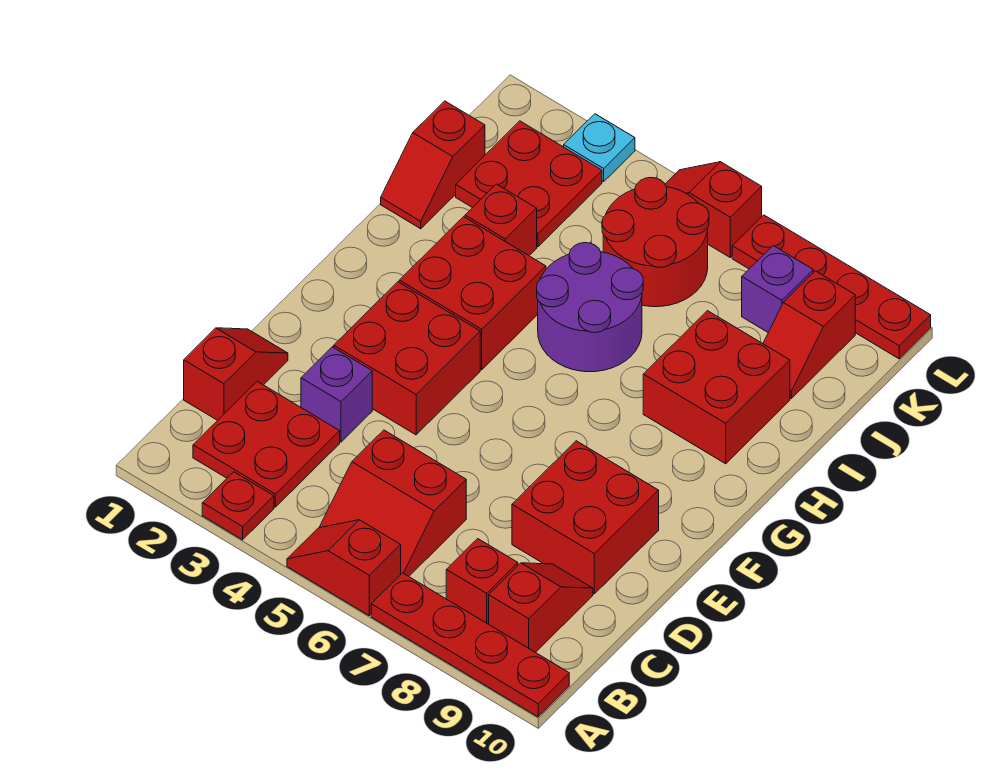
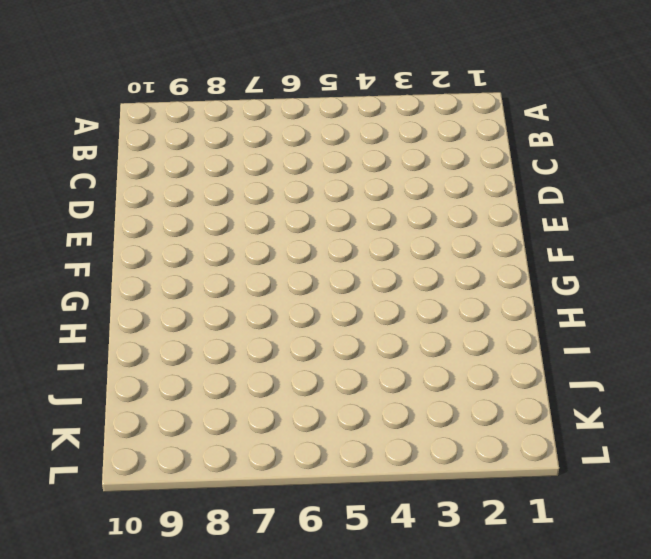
none -> red plate A3 level 1
none -> red slope A5:A6 level 1 top 6
none -> red plate A7:A10 level 1

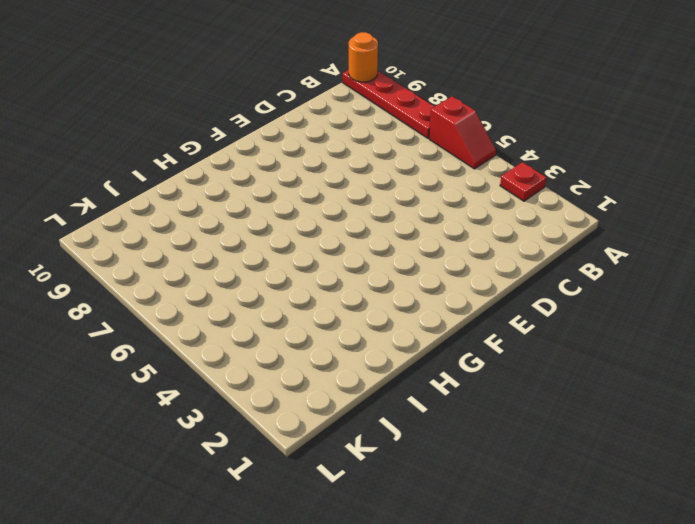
orange round brick A10 level 2 -> none
none -> red plate B2:C3 level 1
none -> red slope B5:C6 level 1 top C
none -> red brick B8 level 1

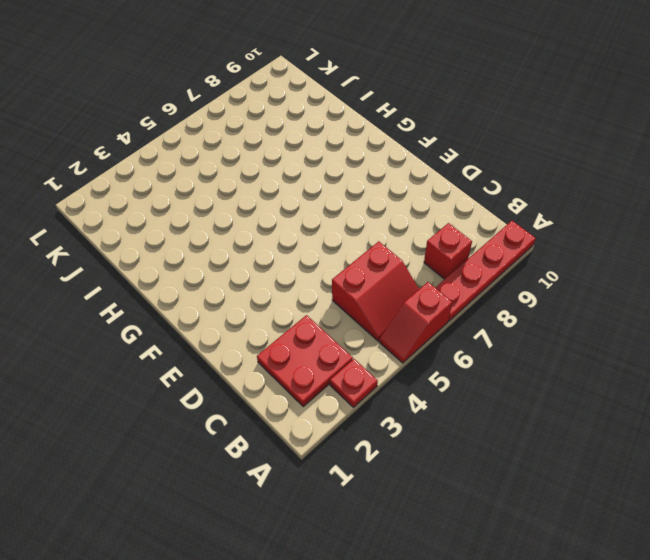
none -> red slope B9:C9 level 1 top B
none -> red slope C1:D1 level 1 top C
none -> purple brick D3 level 1

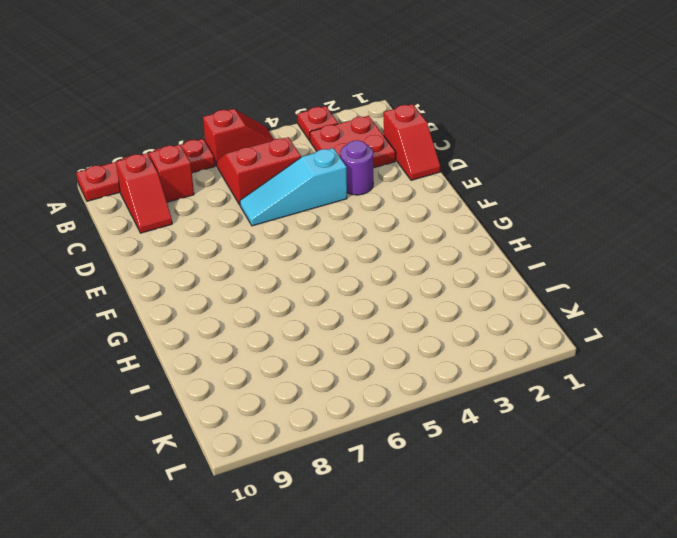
purple round brick D3 level 1 -> purple brick D3 level 1
cyan slope D4:D6 level 1 top 4 -> none
none -> red brick D8:E9 level 1
none -> red brick E3:F4 level 1
none -> red brick G3:H4 level 1

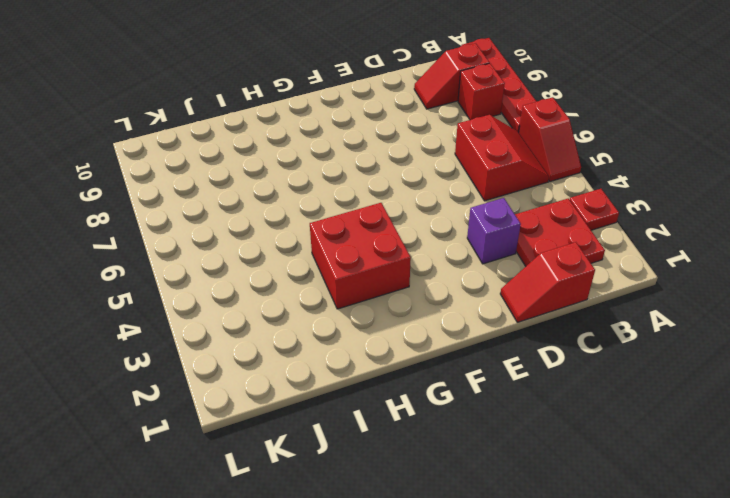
none -> red brick D8:E9 level 1
none -> red brick E3:F4 level 1
none -> purple round brick H5:I6 level 1

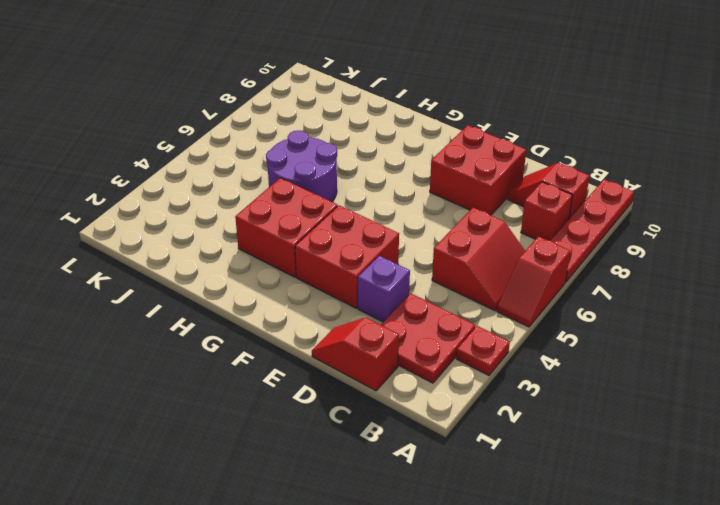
none -> red brick H8:I9 level 1
none -> red slope I1:J1 level 1 top J
none -> red brick I3 level 1

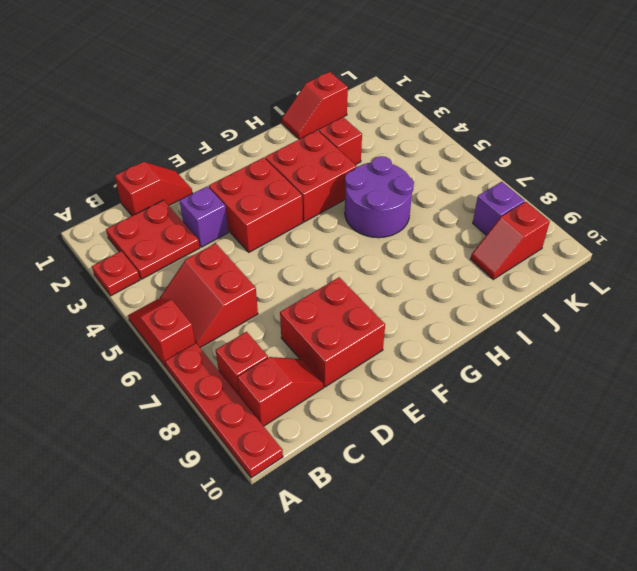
none -> red brick H8:I9 level 1
none -> red plate J2:K3 level 1
none -> red round brick J5:K6 level 1

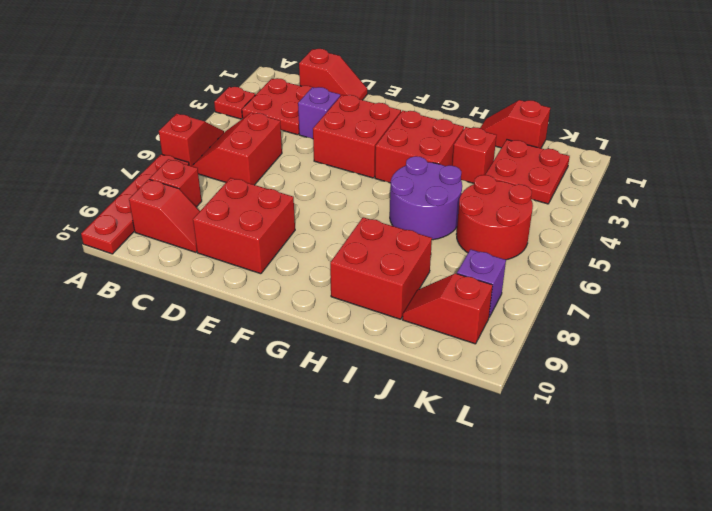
none -> cyan plate L3 level 1
none -> red slope L5:L6 level 1 top 6
none -> red plate L7:L10 level 1

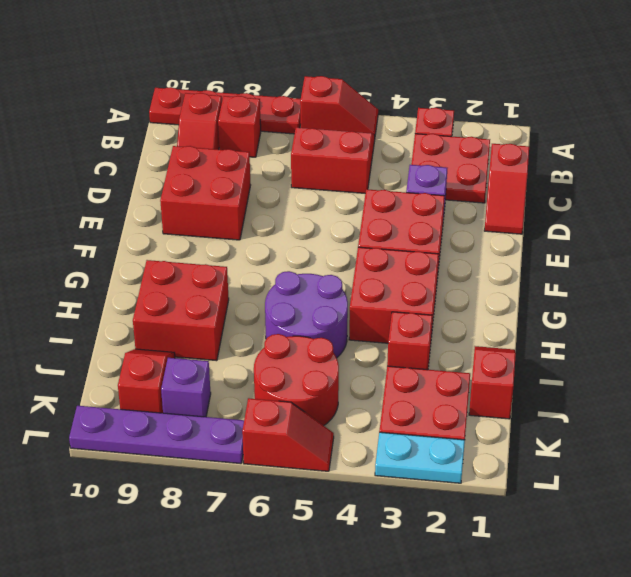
cyan plate L2:L3 level 1 -> cyan plate L3 level 1
purple plate L7:L10 level 1 -> red plate L7:L10 level 1

